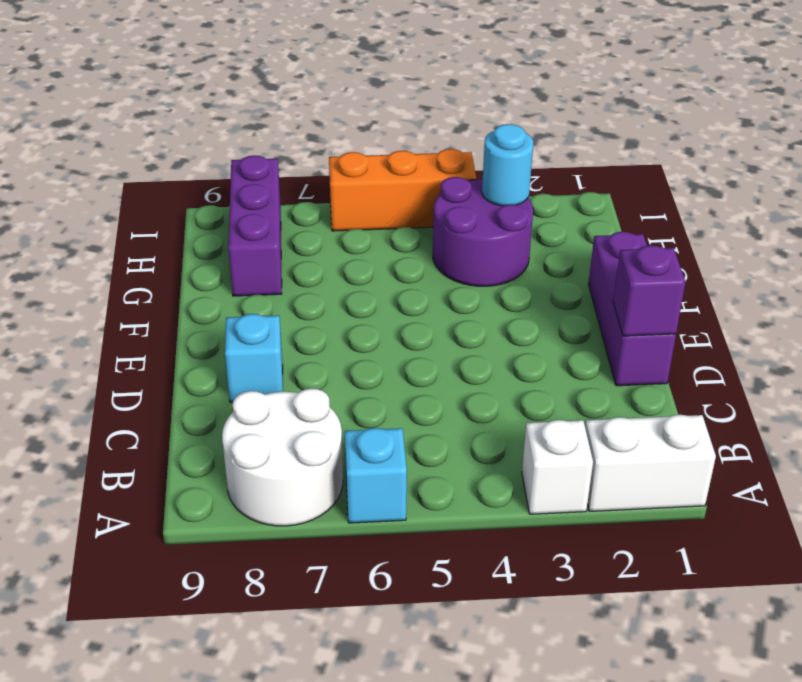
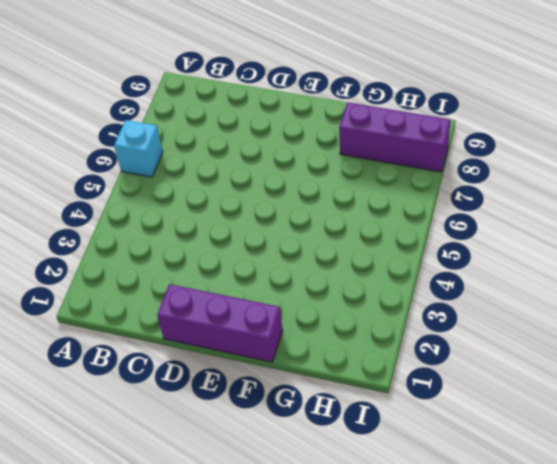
none -> white brick A1:A2 level 1
none -> white brick A3 level 1

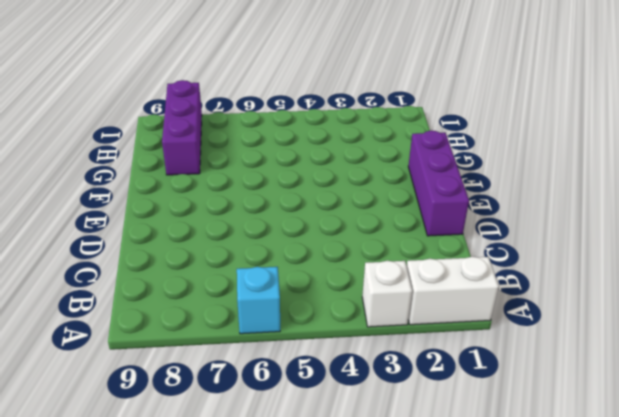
none -> white round brick A7:B8 level 1
none -> cyan brick D8 level 1

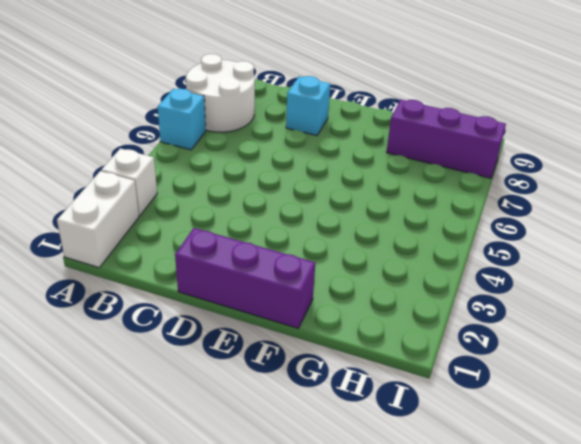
none -> purple round brick G3:H4 level 1
none -> orange brick I4:I6 level 1

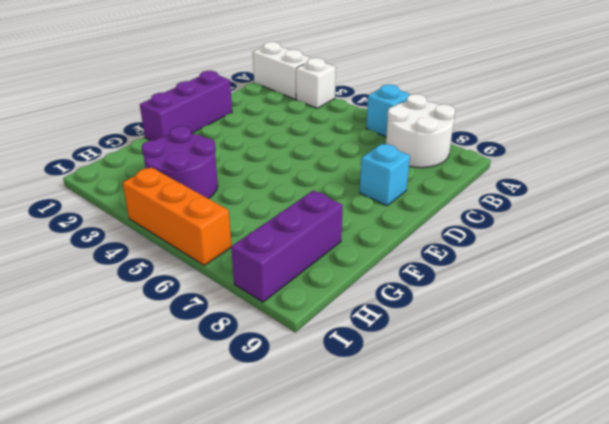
none -> purple brick D1 level 2
none -> cyan round brick H3 level 2

